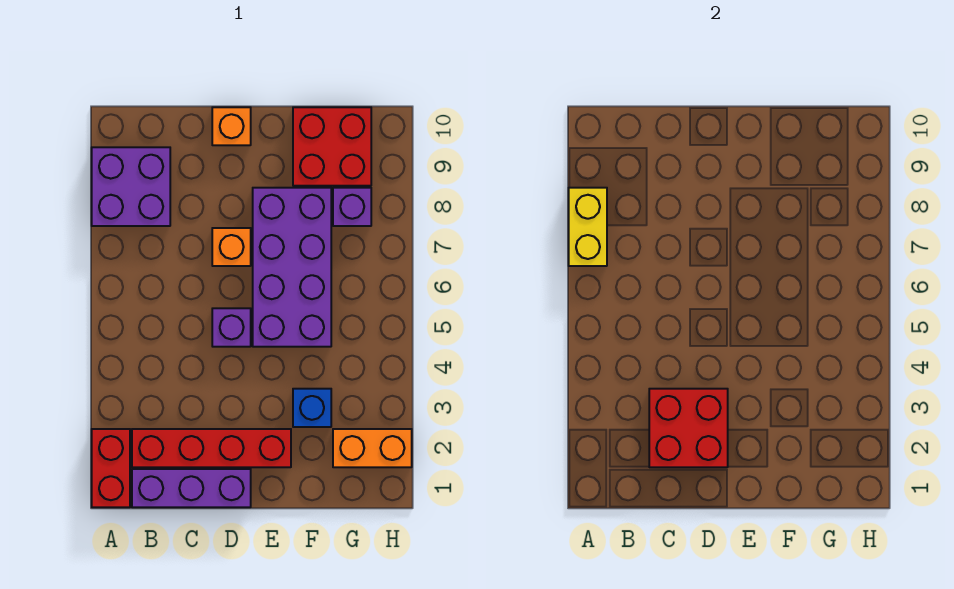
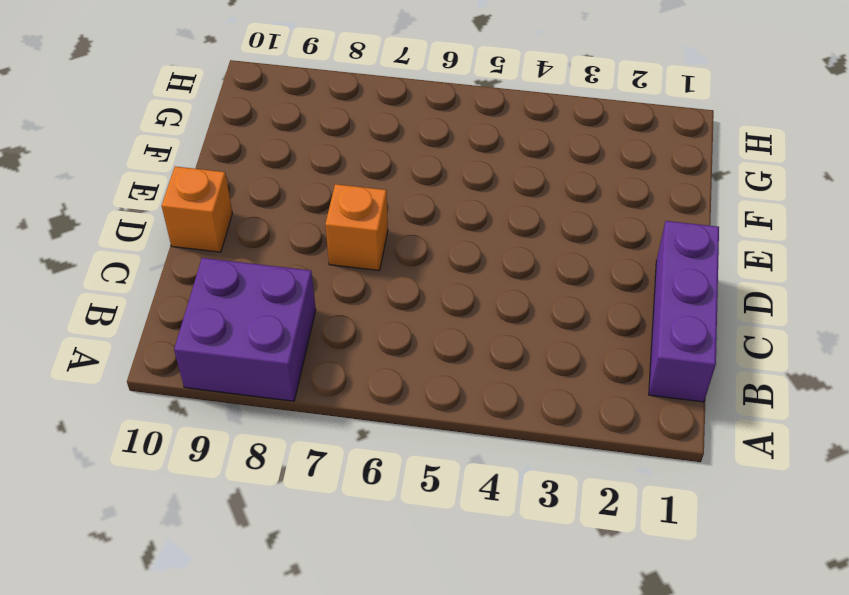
none -> red brick A1:A2 level 1
none -> red brick B2:E2 level 1
none -> purple brick D5 level 1

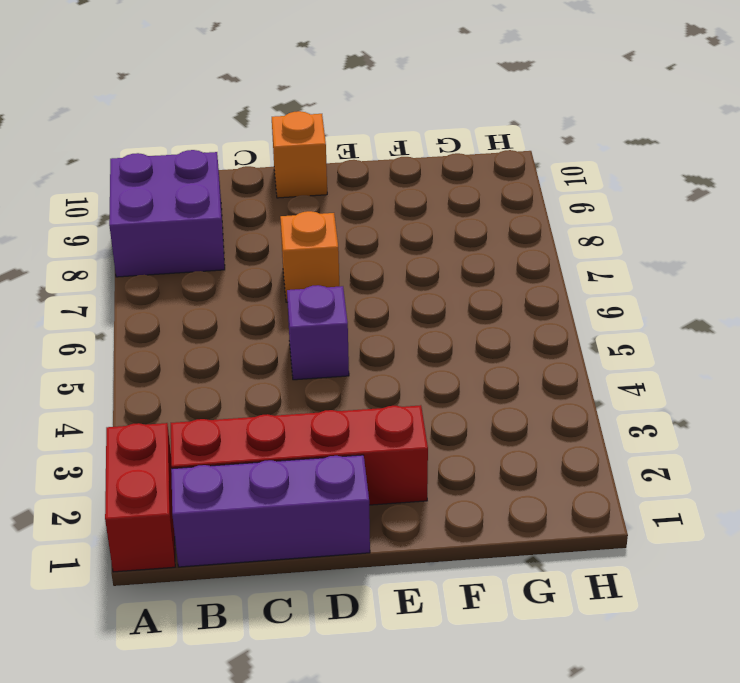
none -> purple brick E5:F8 level 1
none -> blue brick F3 level 1
none -> red brick F9:G10 level 1

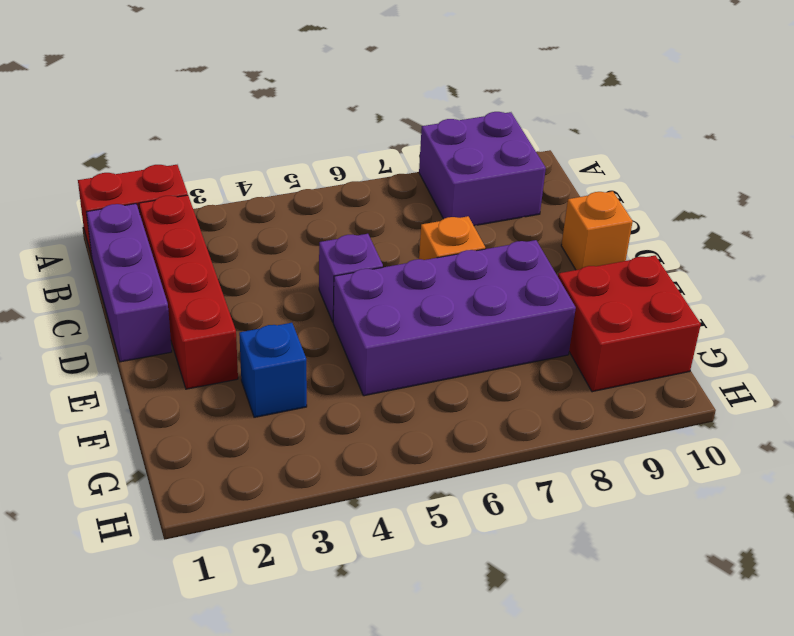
none -> orange brick G2:H2 level 1
none -> purple brick G8 level 1
none -> yellow brick A7:A8 level 2

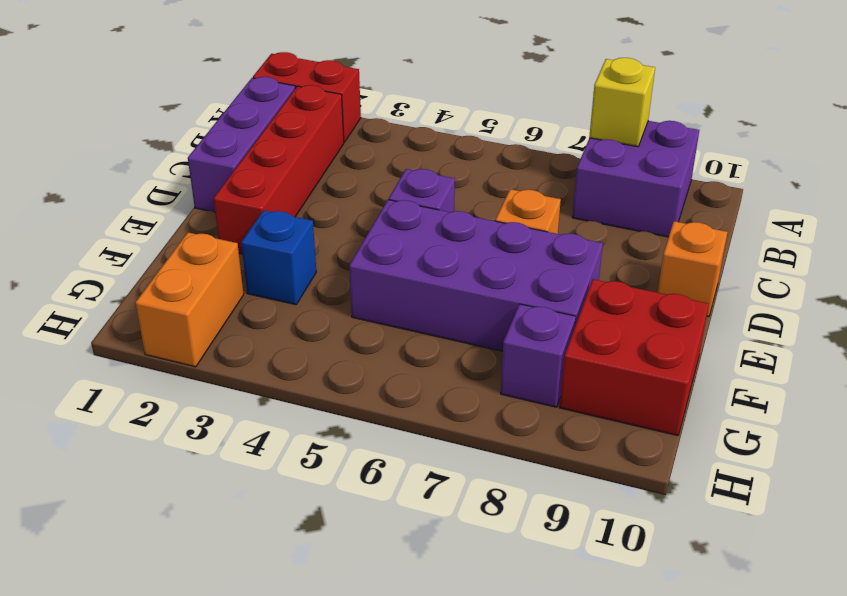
yellow brick A8 level 2 -> yellow brick A7:A8 level 2
none -> red brick C2:D3 level 2

